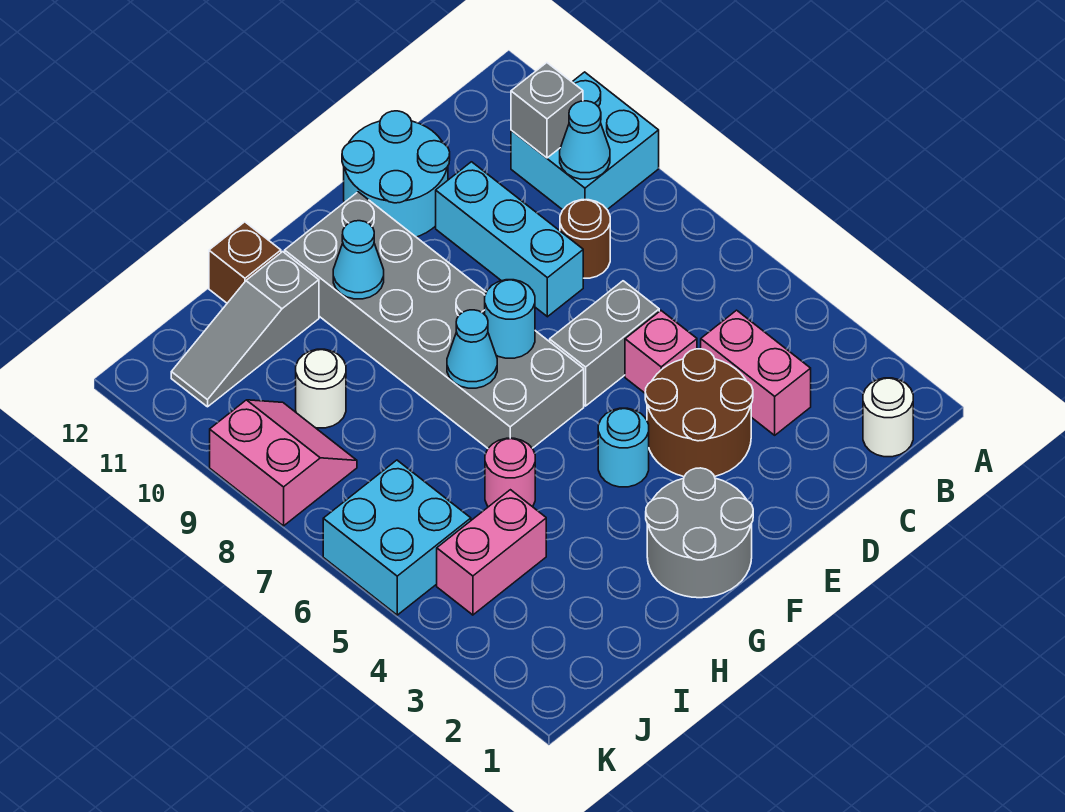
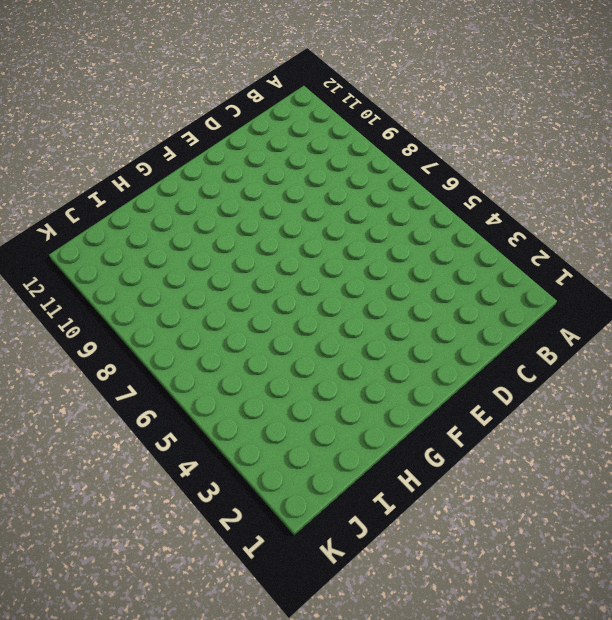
none -> cyan brick A9:B10 level 1
none -> white round brick B1 level 1
none -> pink brick C3:C4 level 1

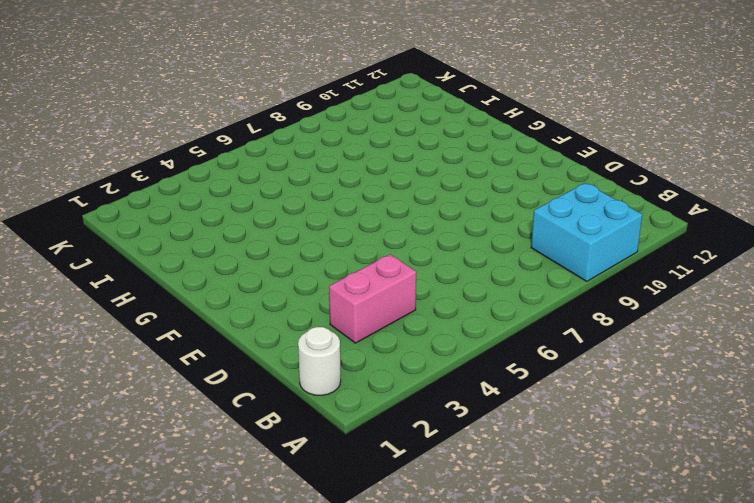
none -> brown round brick C8 level 1
none -> brown round brick D3:E4 level 1
none -> pink brick D5 level 1

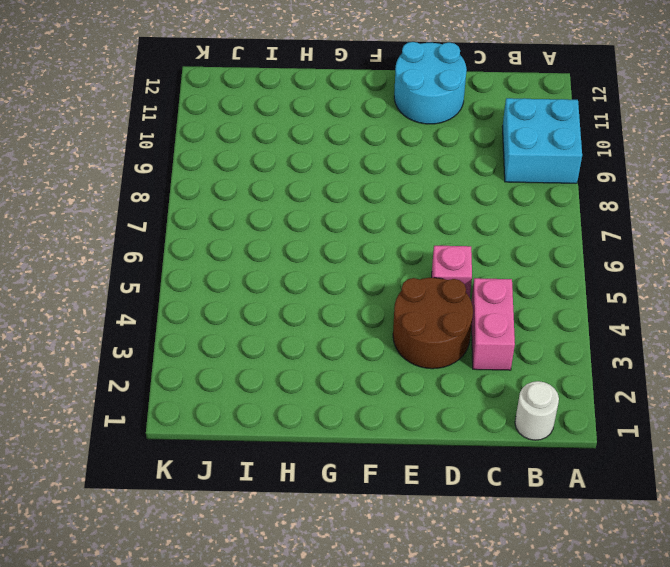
none -> brown round brick C8 level 1
none -> grey brick D6:E6 level 1
none -> cyan brick D8:D10 level 1

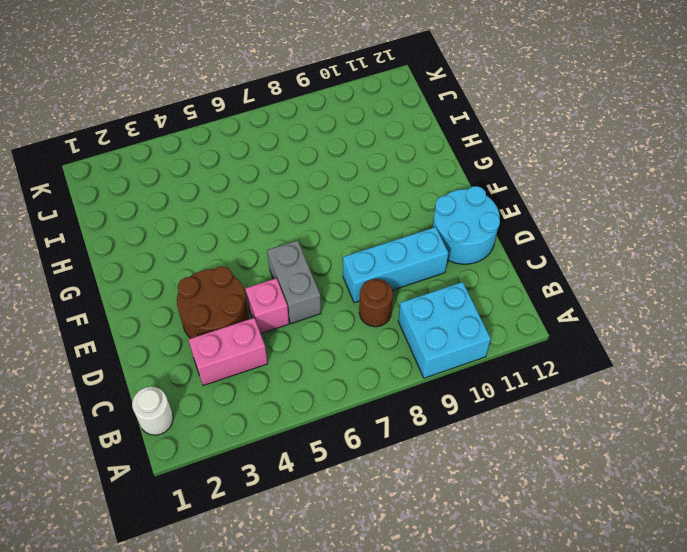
none -> grey round brick F1:G2 level 1
none -> cyan round brick F4 level 1
none -> grey brick F6:G11 level 1

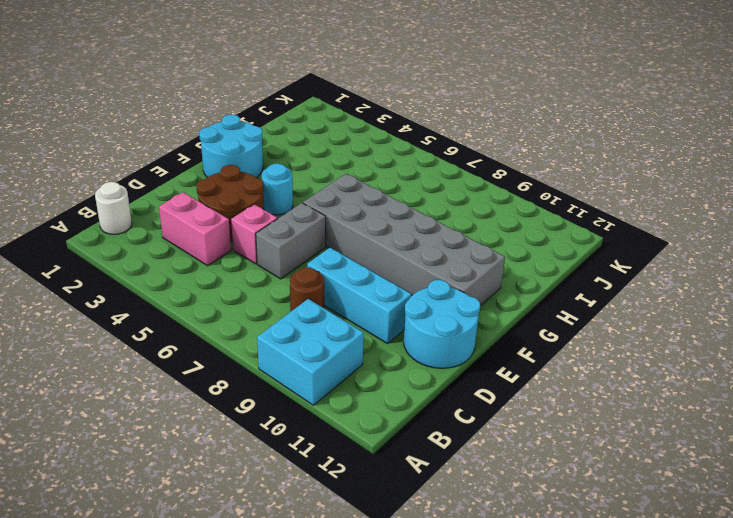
cyan round brick F1:G2 level 1 -> grey round brick F1:G2 level 1
none -> pink round brick H5 level 1
none -> grey slope H11:J11 level 1 top H
none -> brown brick H12 level 1

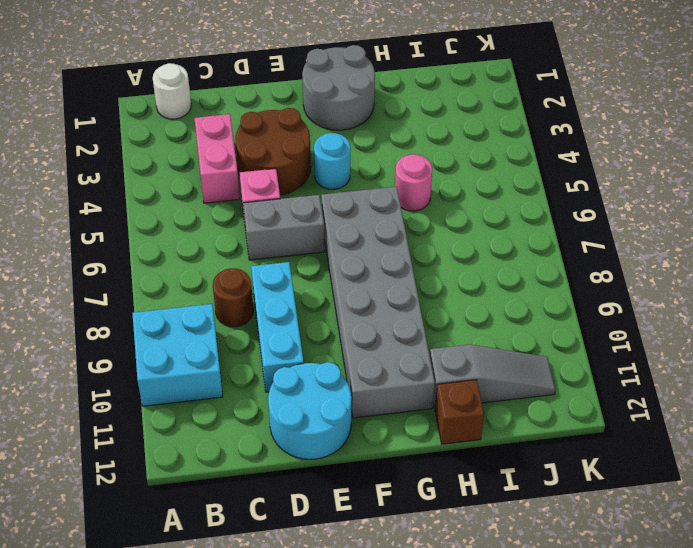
none -> pink brick I4:J4 level 1
none -> white round brick I9 level 1
none -> cyan brick J5:K6 level 1

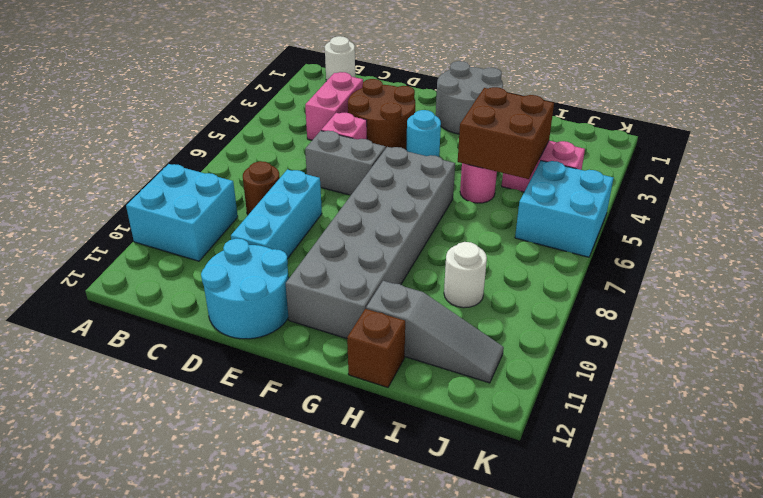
brown brick H4:I5 level 2 -> none
none -> pink slope J8:K9 level 1 top K
none -> cyan cone B9 level 2
none -> grey brick B10 level 2

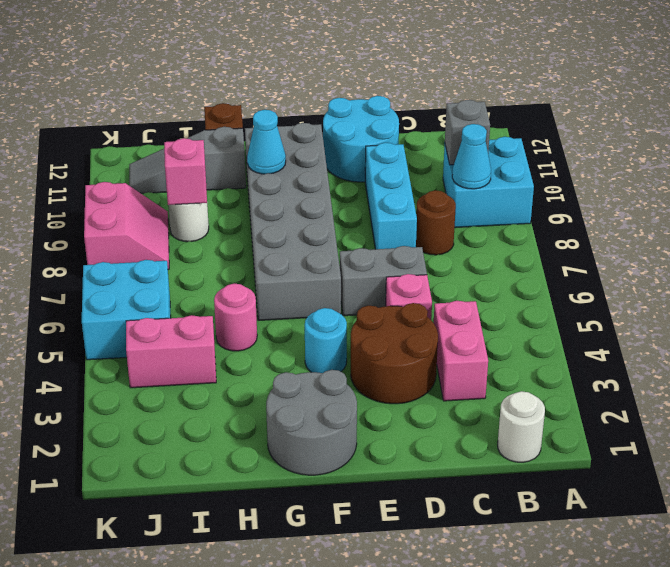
pink brick I9 level 2 -> none
none -> cyan round brick F7 level 2
none -> cyan cone G7 level 2

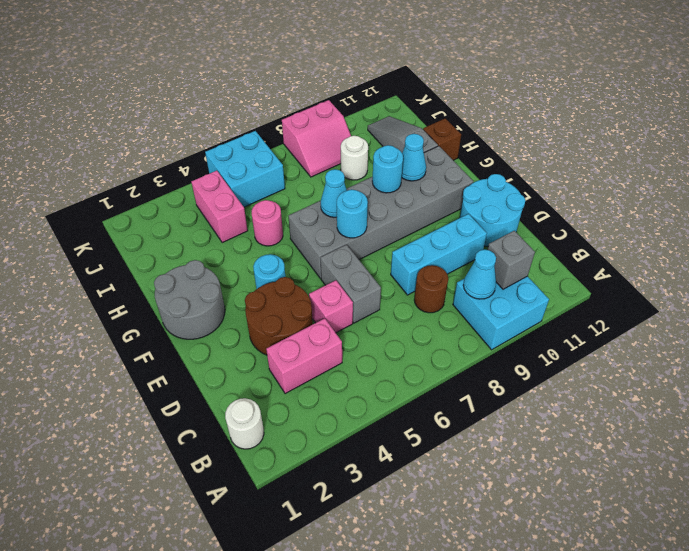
cyan round brick G9 level 2 -> none

